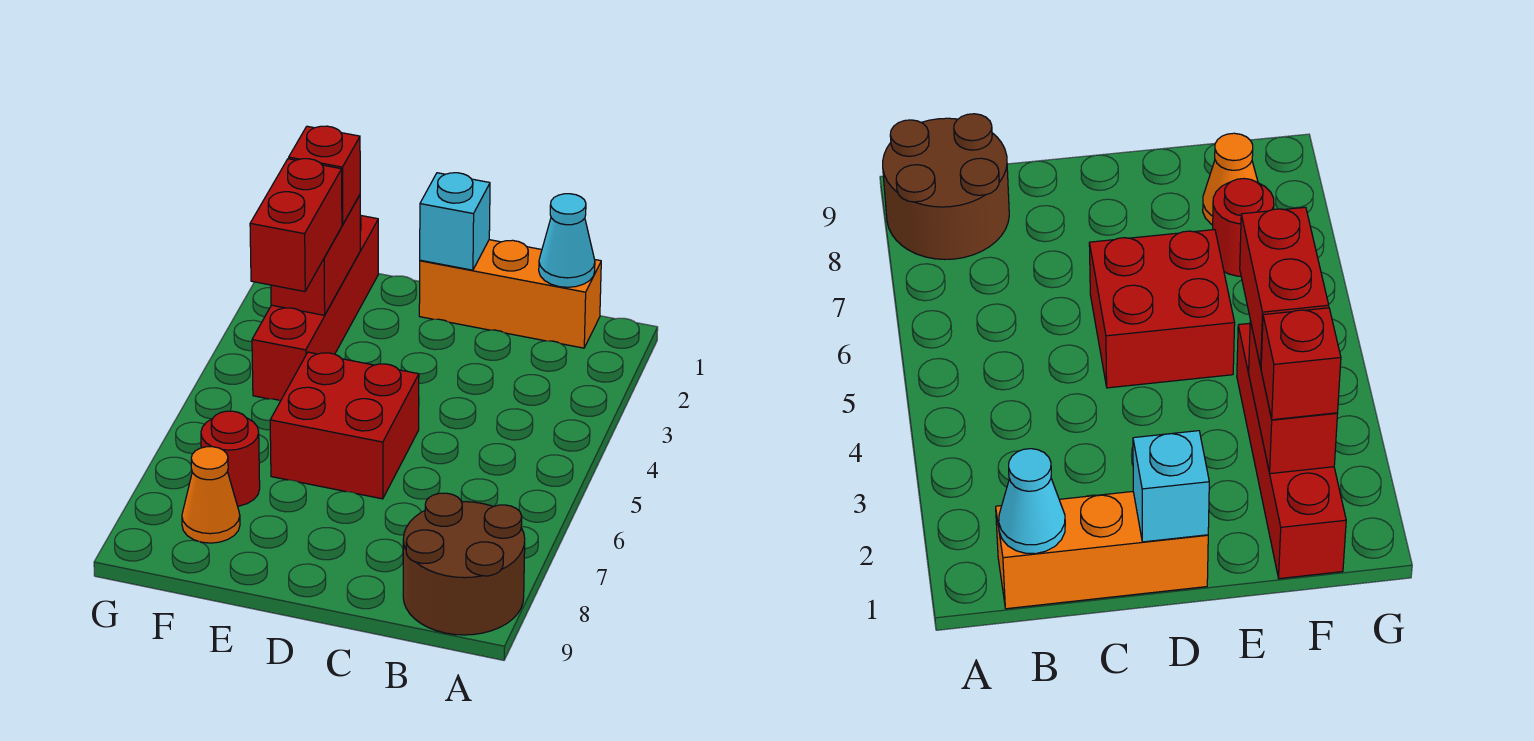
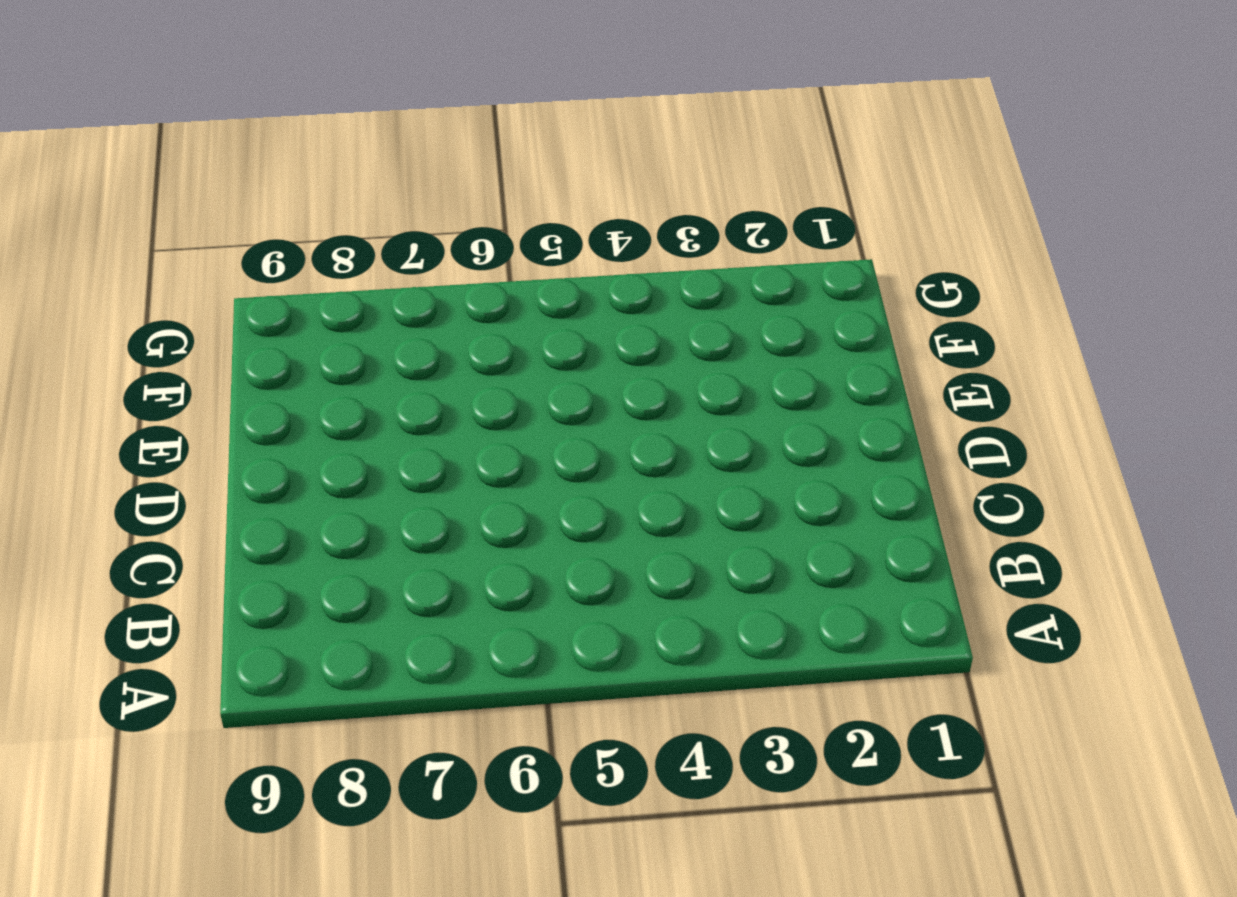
none -> brown round brick A8:B9 level 1
none -> orange brick B1:D1 level 1

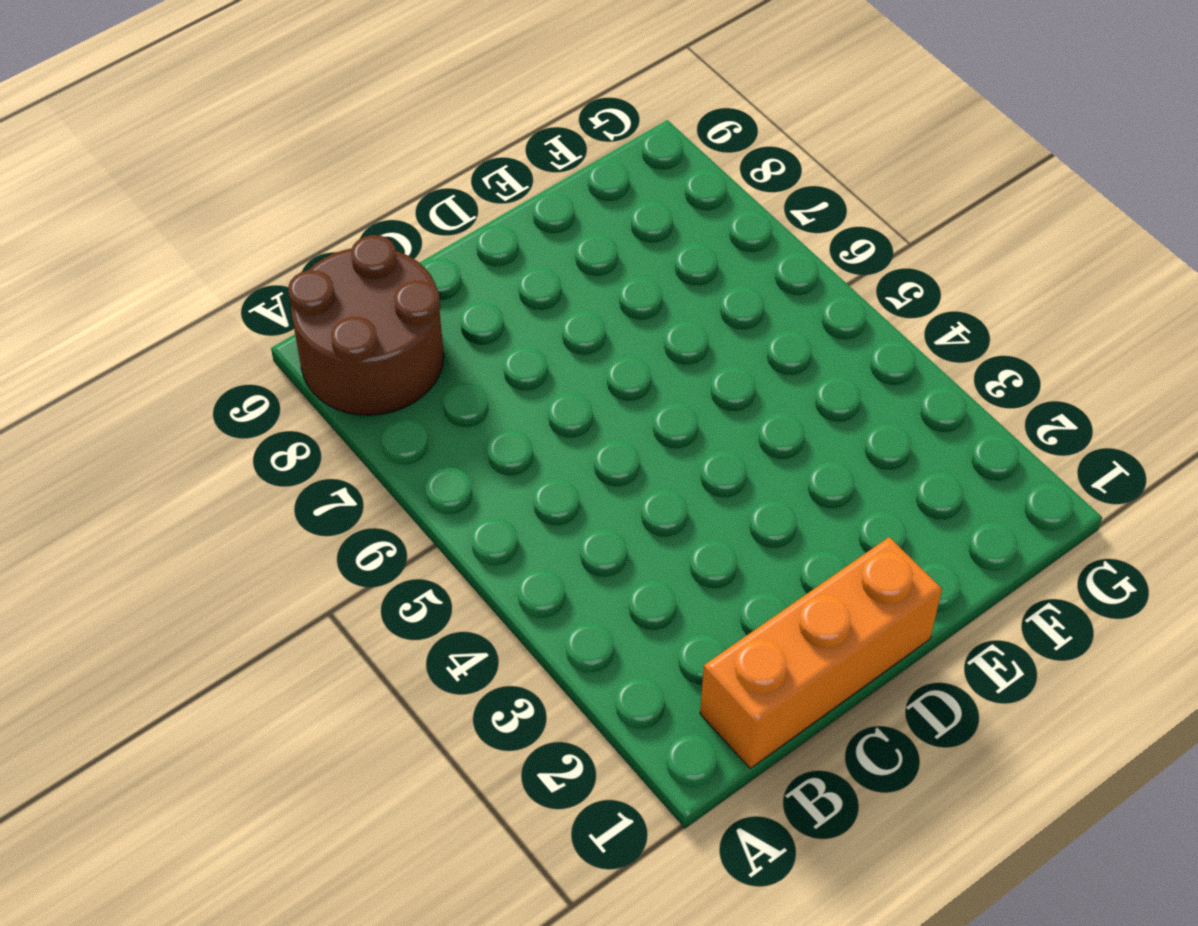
none -> red brick D5:E6 level 1
none -> red brick F1:F4 level 1

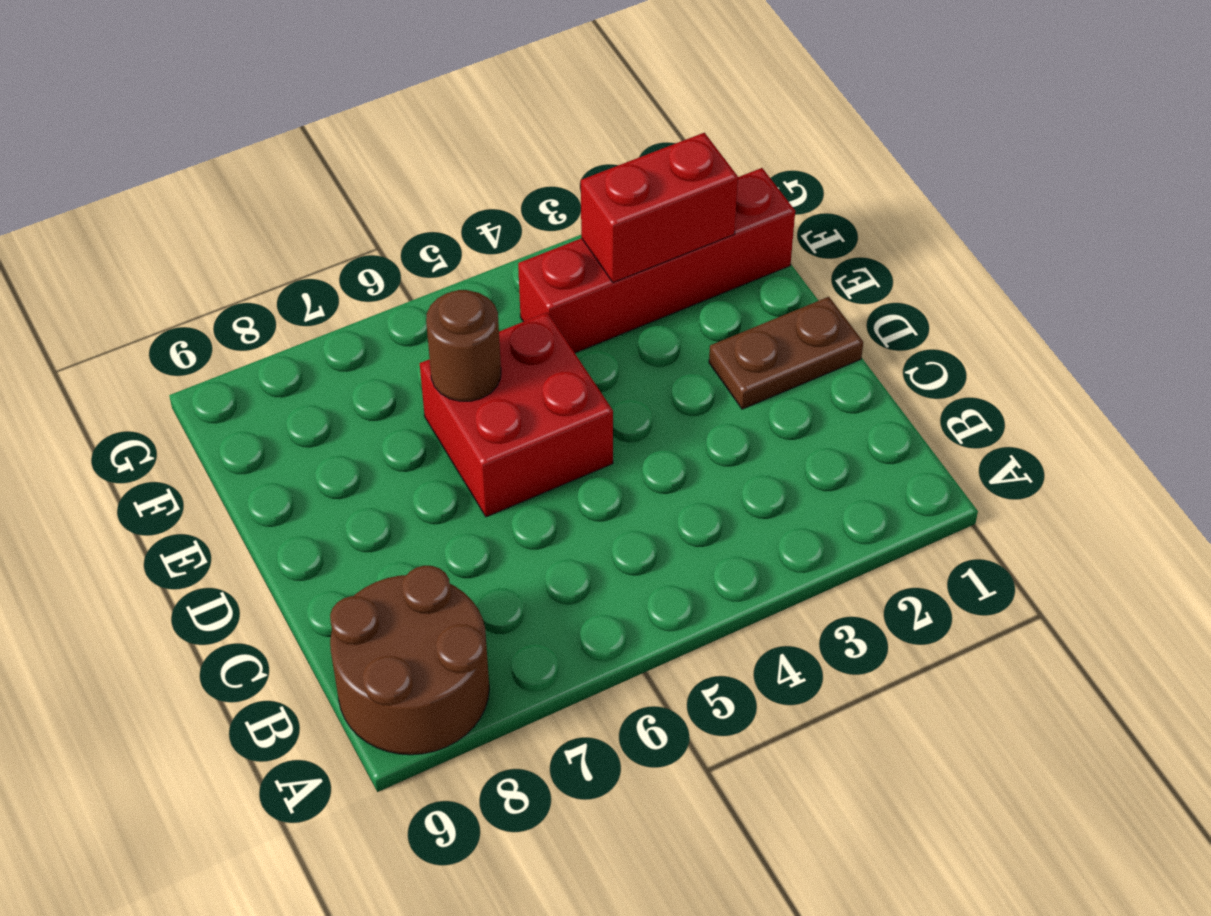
brown plate D1:D2 level 1 -> orange brick B1:D1 level 1
brown round brick E6 level 2 -> none
none -> red round brick F7 level 1
none -> orange cone F8 level 1

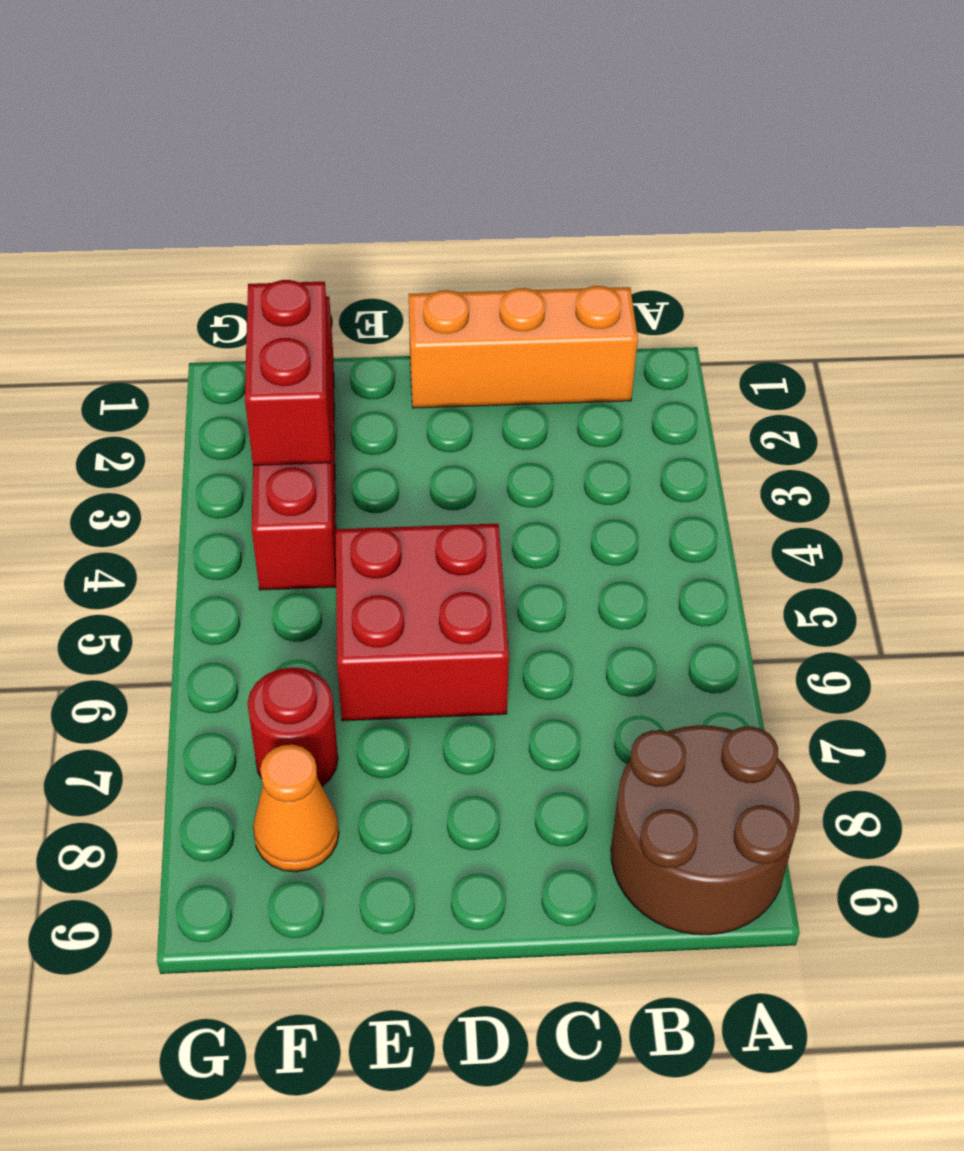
none -> cyan cone B1 level 2
none -> cyan brick D1 level 2

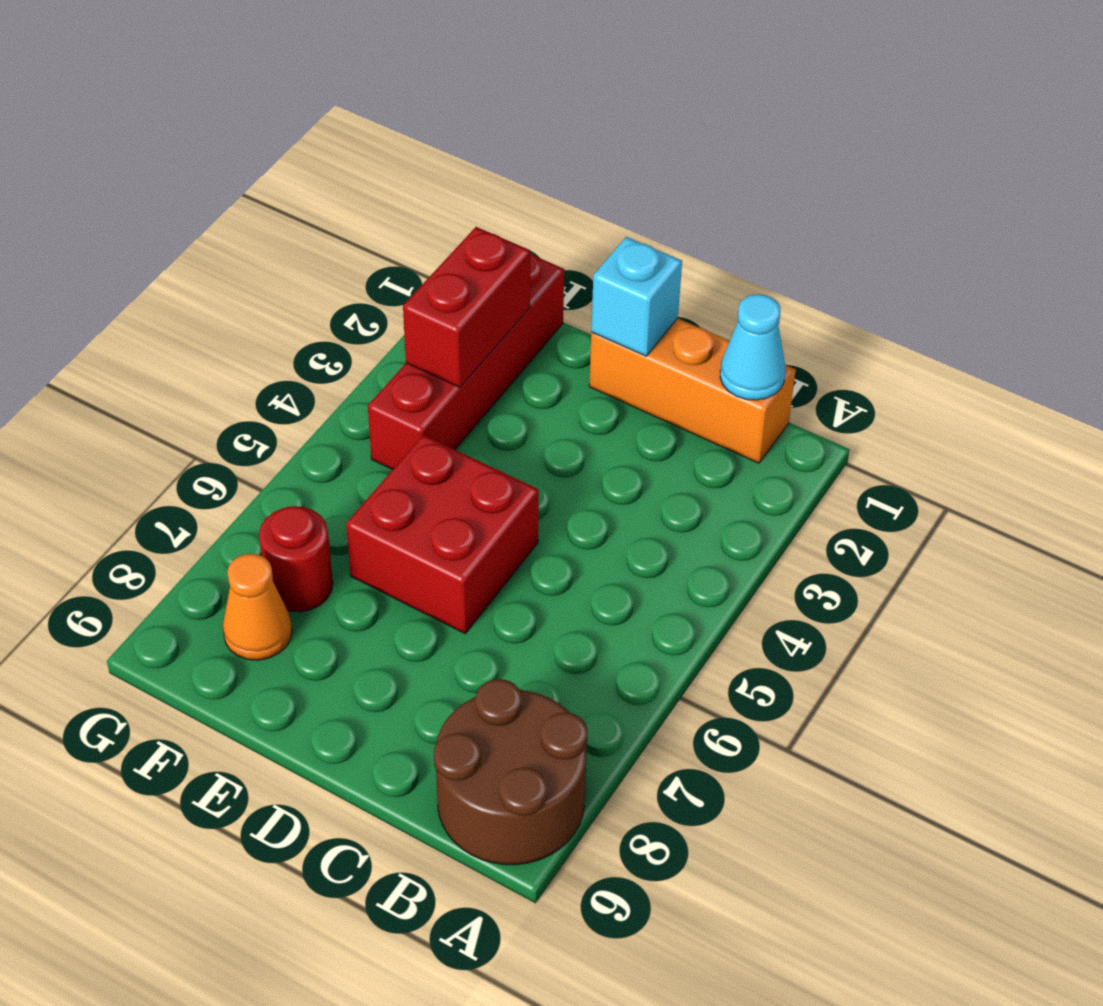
none -> red brick F2 level 3
none -> red brick F3:F4 level 3

